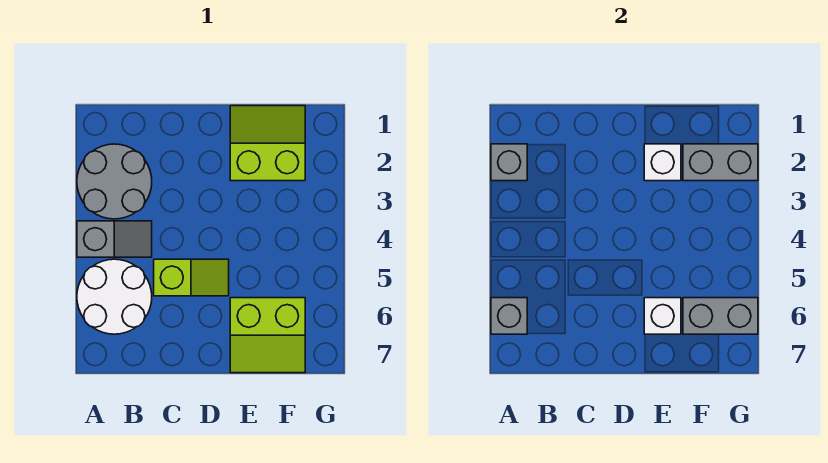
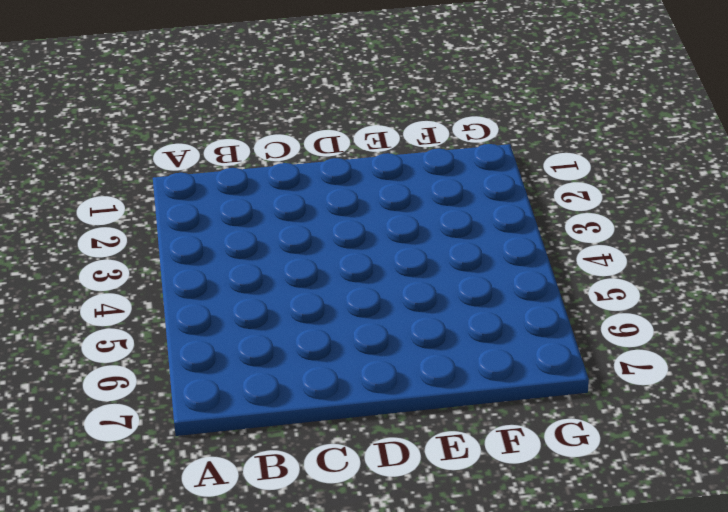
none -> grey round brick A2:B3 level 1
none -> grey slope A4:B4 level 1 top A
none -> white round brick A5:B6 level 1

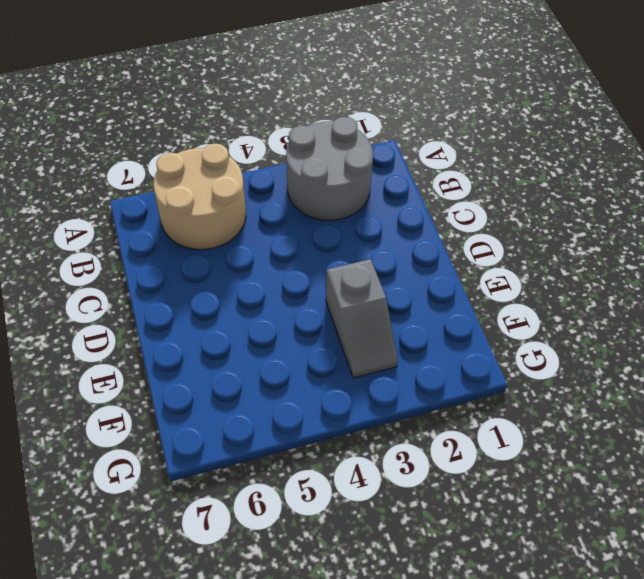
tan round brick A5:B6 level 1 -> white round brick A5:B6 level 1
grey slope E3:F3 level 1 top E -> grey slope A4:B4 level 1 top A
none -> lime slope C5:D5 level 1 top C
none -> lime slope E1:F2 level 1 top 2
none -> lime slope E6:F7 level 1 top 6

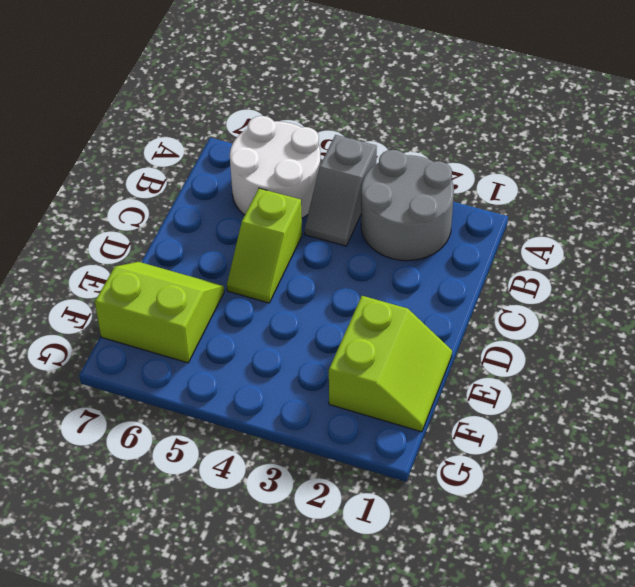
lime slope E6:F7 level 1 top F -> lime slope E6:F7 level 1 top 6
none -> grey brick A2 level 2
none -> grey brick A6 level 2
none -> white brick E2 level 2

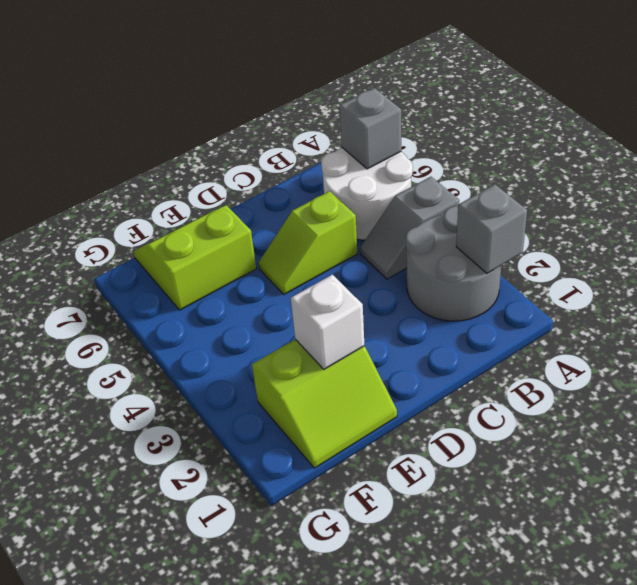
none -> white brick E6 level 2
none -> grey brick F2:G2 level 2
none -> grey brick F6:G6 level 2

